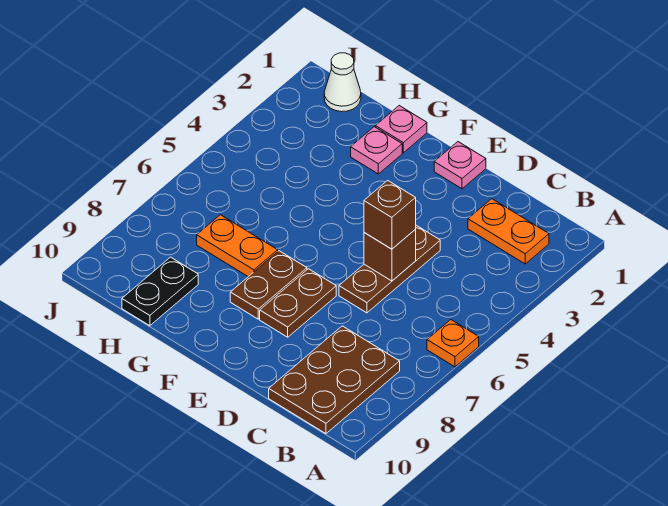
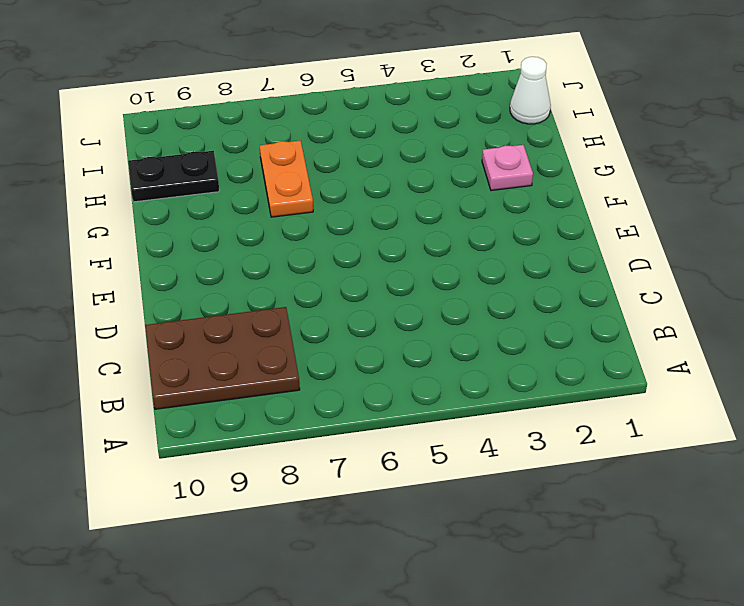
none -> orange plate A6 level 1
none -> orange plate B2:C2 level 1
none -> brown plate D4:D6 level 1

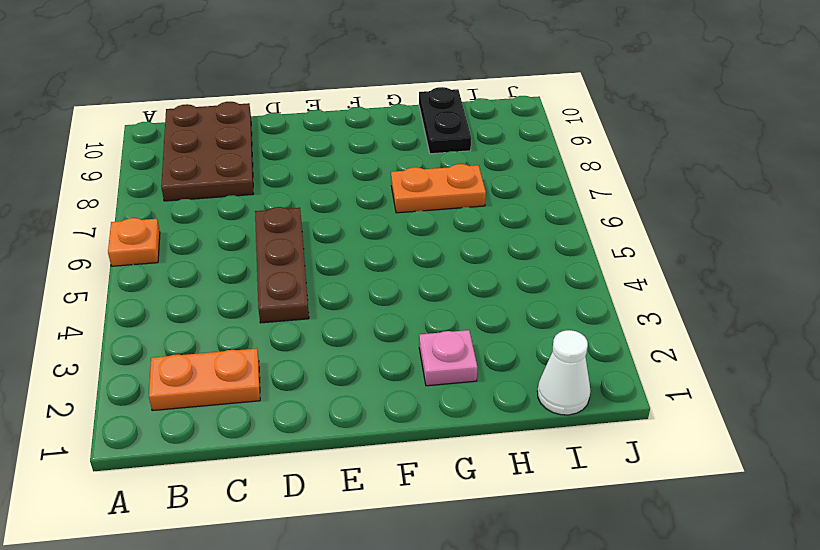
none -> pink plate E1 level 1
none -> brown plate E7:E8 level 1
none -> brown plate F7:F8 level 1

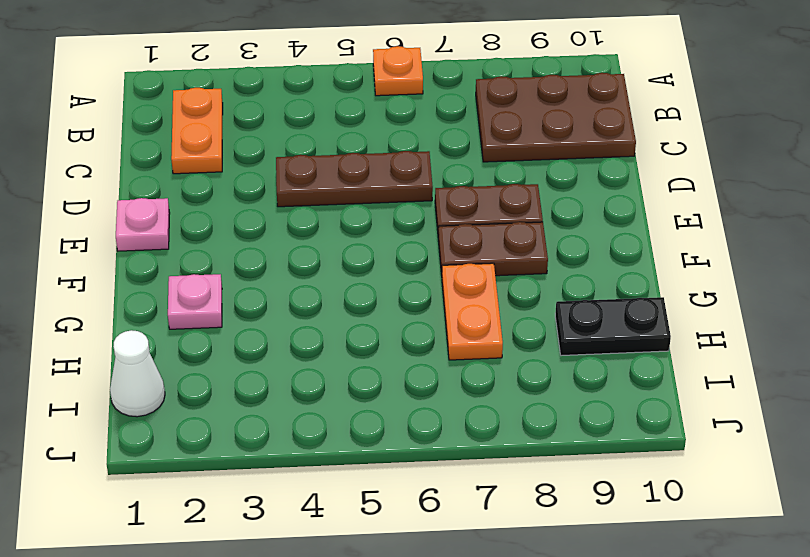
none -> pink plate G1 level 1
none -> brown brick D5 level 2
none -> brown brick D5 level 3

